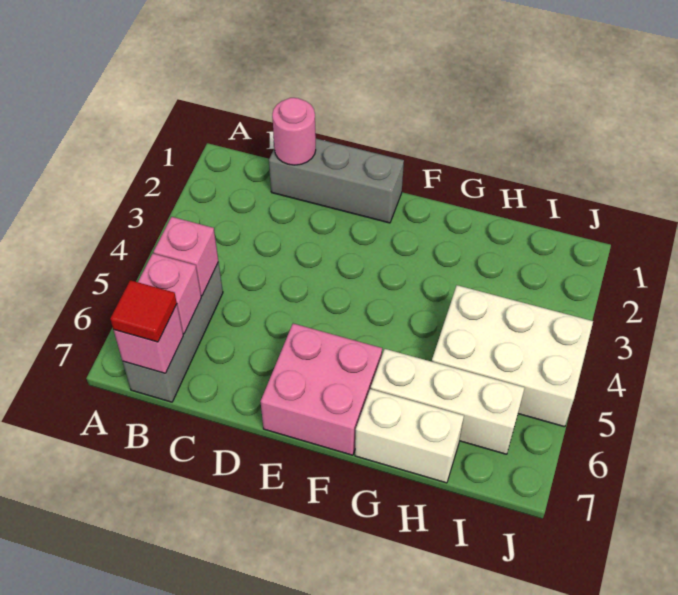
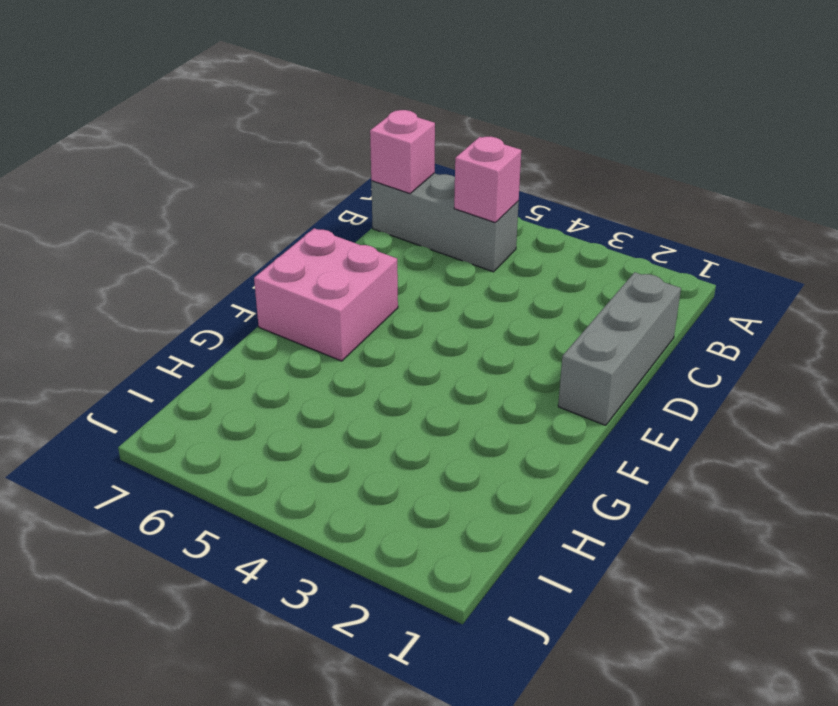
none -> white brick G6:I6 level 1
none -> white brick G7:H7 level 1

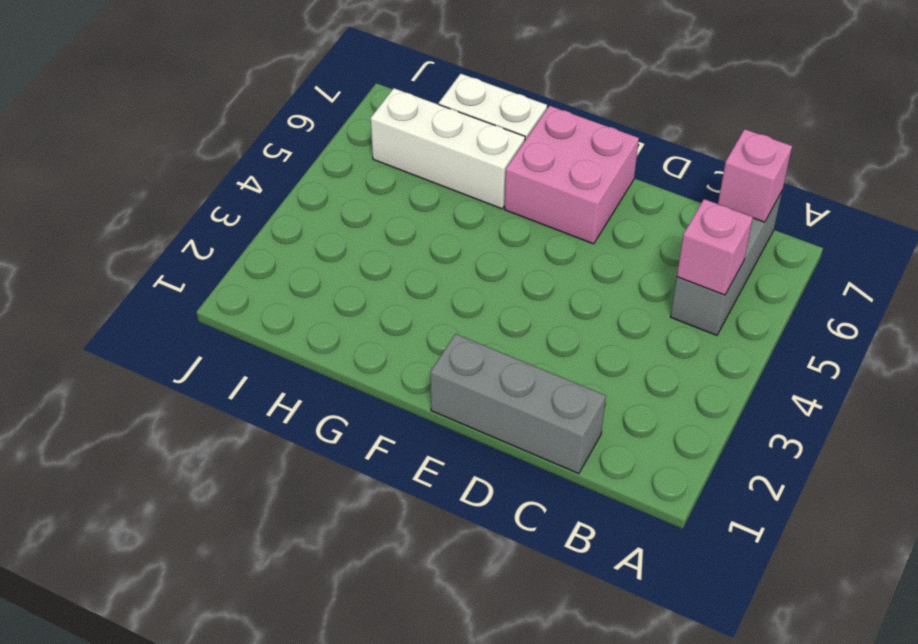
none -> white brick H4:J5 level 1
none -> pink brick B6 level 2

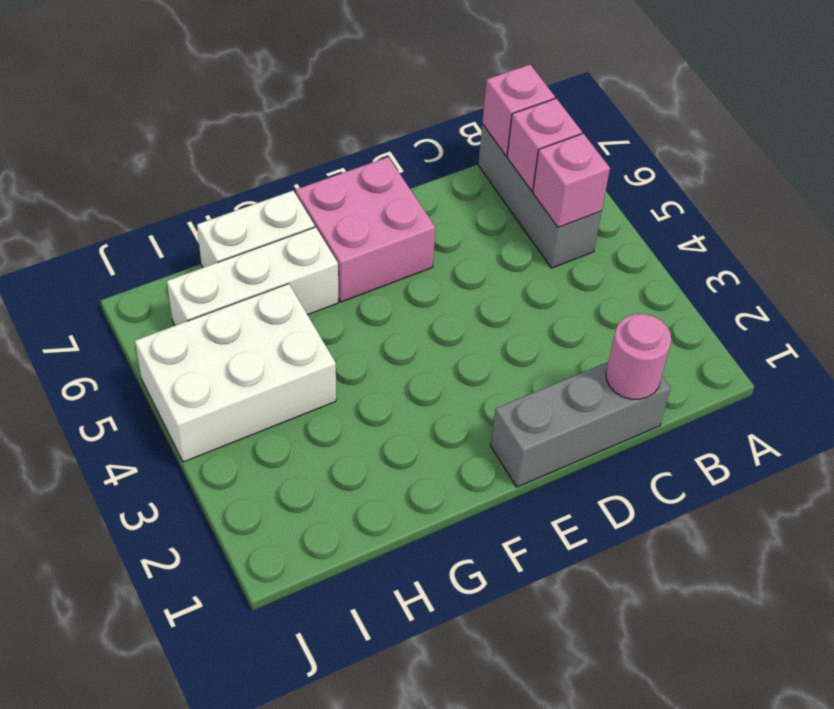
none -> red tile B7 level 3

